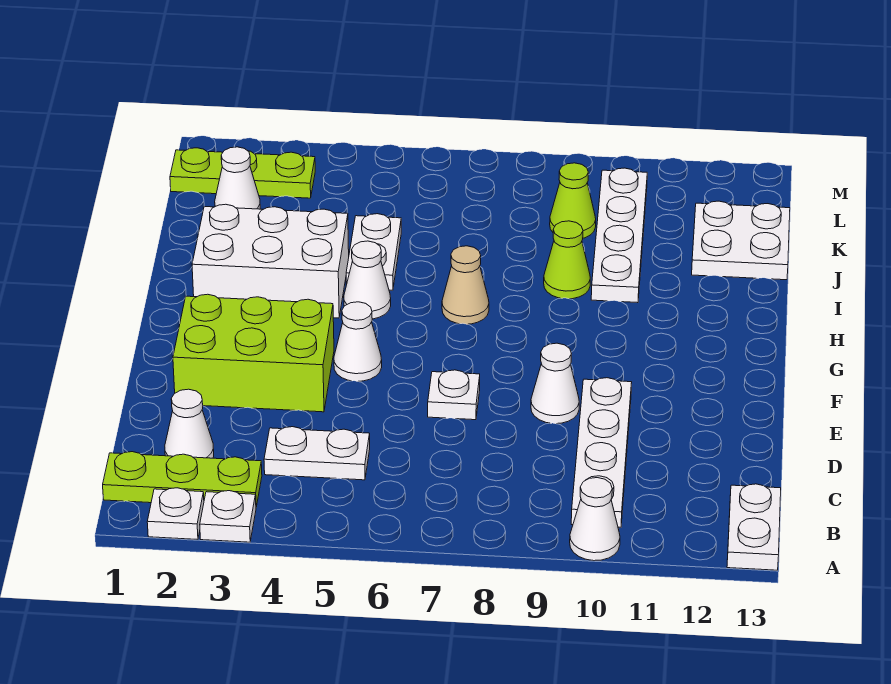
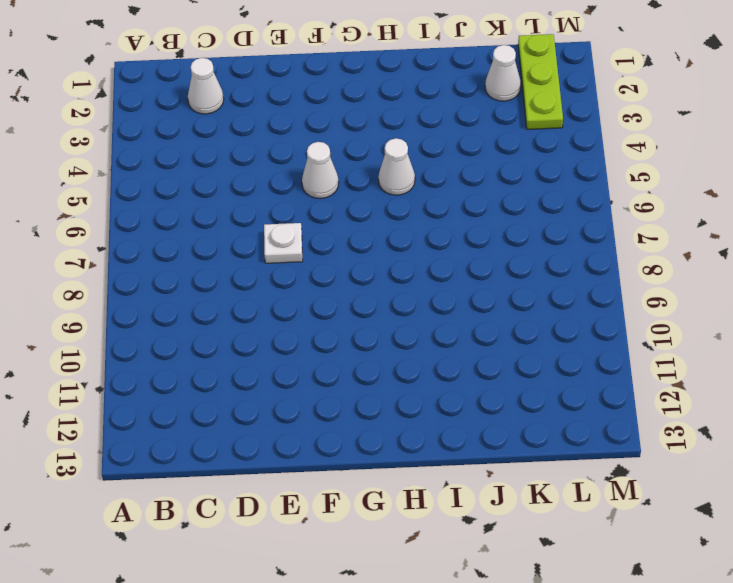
none -> white plate A2 level 1
none -> white plate A3 level 1
none -> white cone A10 level 1

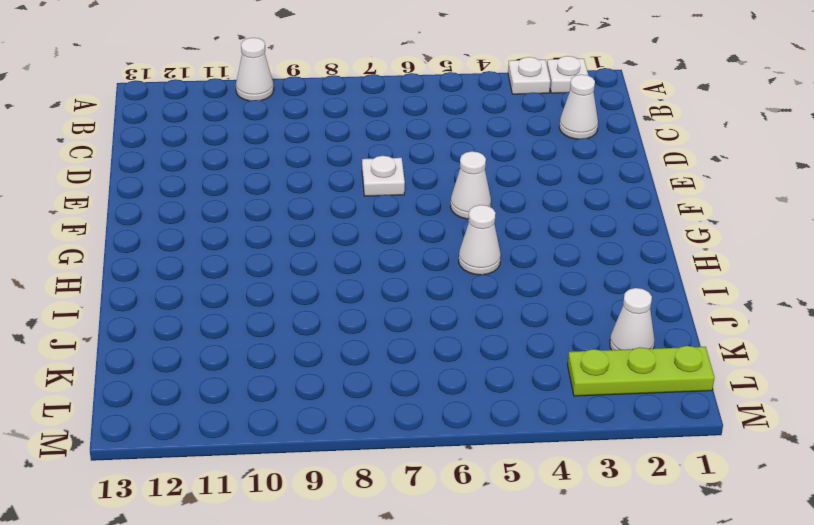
none -> white plate A13:B13 level 1
none -> lime plate B1:B3 level 1
none -> white plate B10:E10 level 1

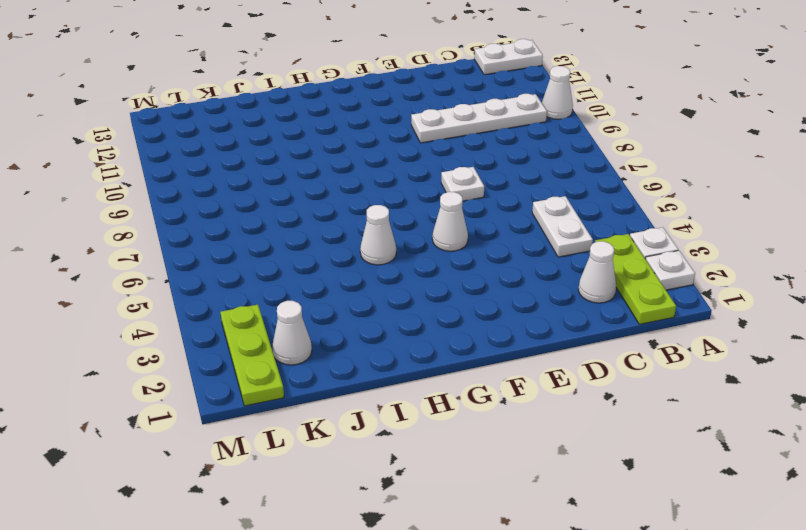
none -> lime brick E2:F4 level 1
none -> white cone E9 level 1
none -> white brick H2:I4 level 1

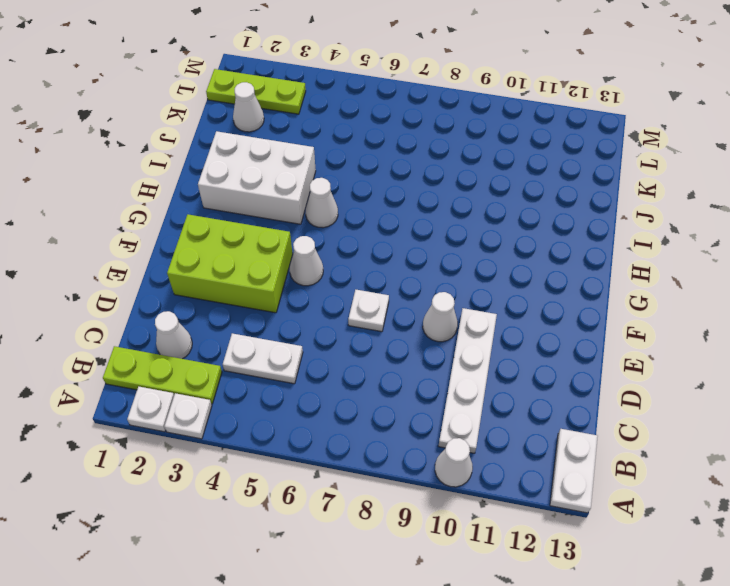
none -> tan cone H7 level 1
none -> white plate I5:J5 level 1
none -> lime cone I9 level 1

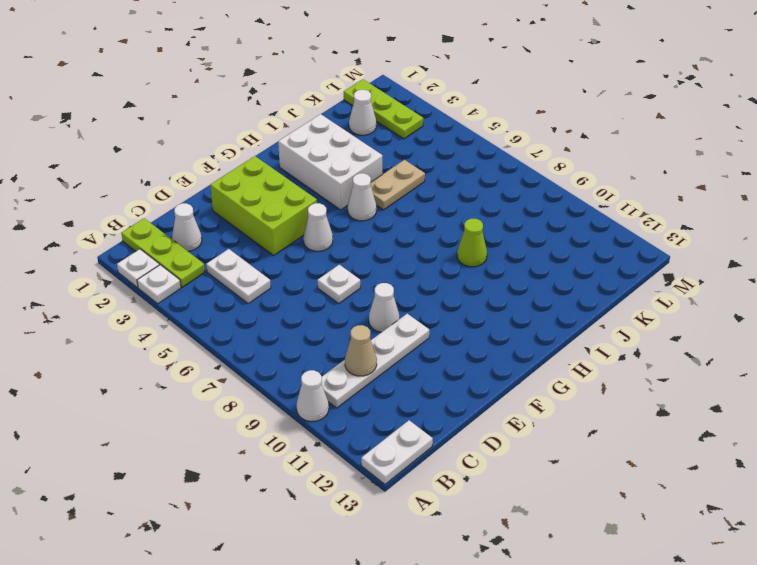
tan cone C10 level 2 -> tan cone H7 level 1
tan plate I5:J5 level 1 -> white plate I5:J5 level 1
none -> white plate I10:L10 level 1
none -> white plate J12:K13 level 1
none -> lime cone K9 level 1

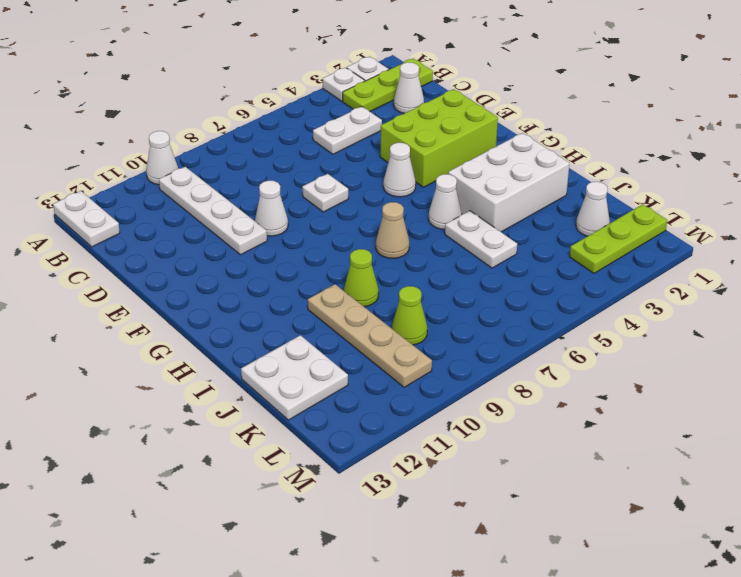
tan plate I10:L10 level 1 -> white plate I10:L10 level 1

